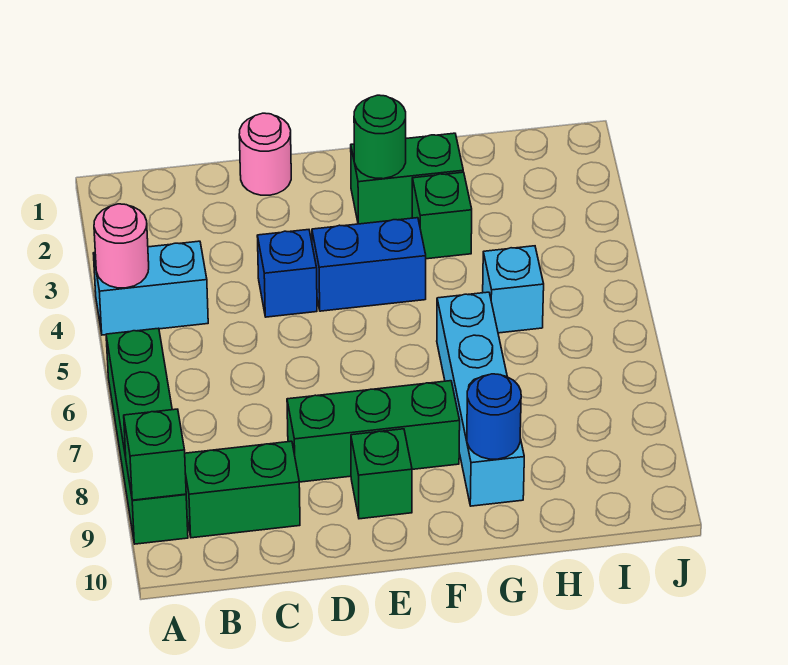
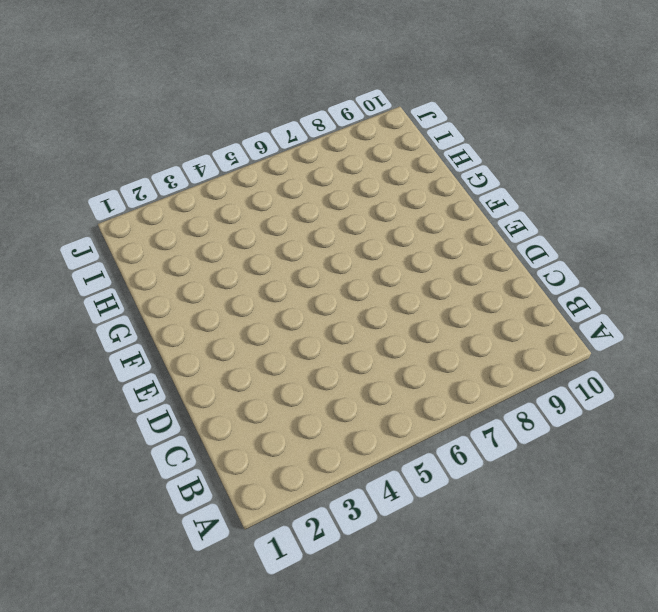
none -> cyan brick A4:B4 level 1
none -> green brick A6:A9 level 1
none -> green brick B9:C9 level 1

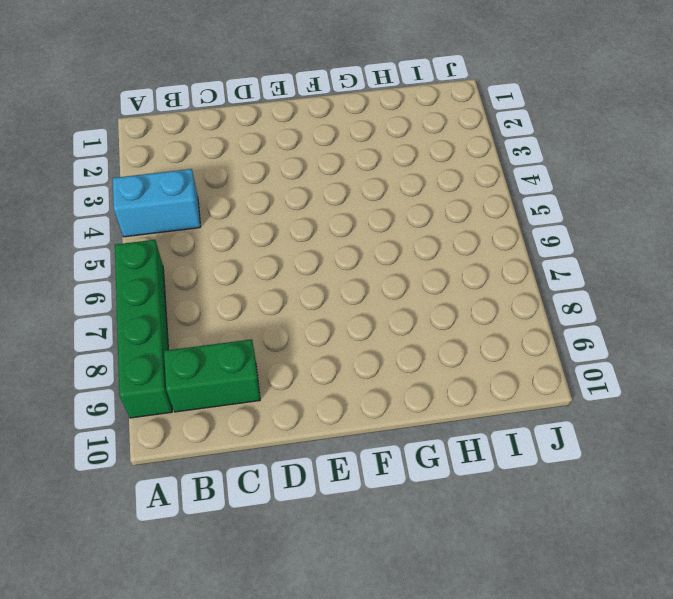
none -> pink round brick D1 level 1
none -> blue brick D4 level 1
none -> green brick D8:F8 level 1

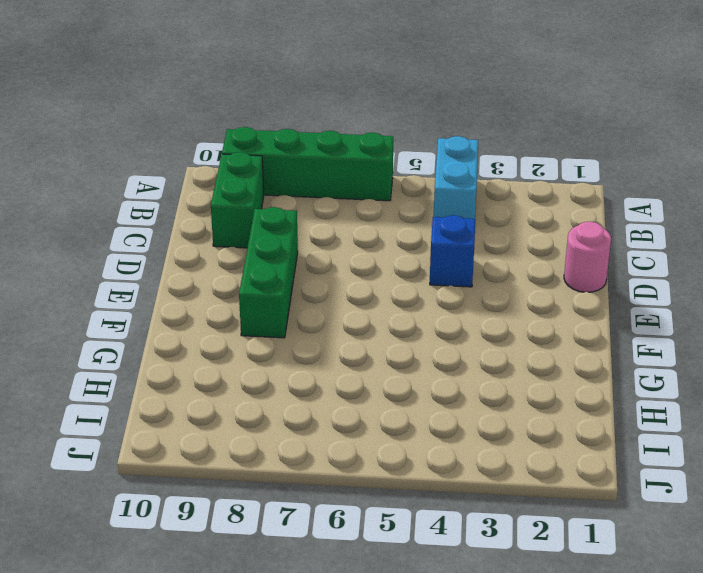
none -> blue brick E4:F4 level 1
none -> green brick E9 level 1
none -> green brick F2:G2 level 1

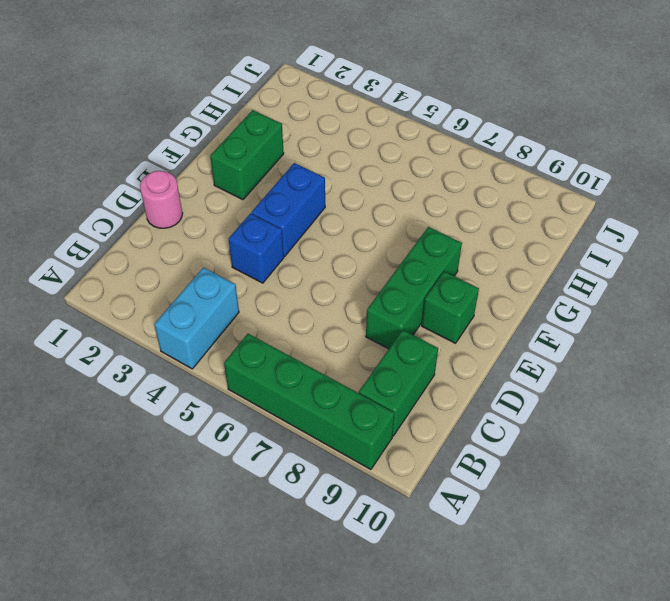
none -> green brick G3 level 1
none -> cyan brick G6:G9 level 1
none -> cyan brick H5 level 1

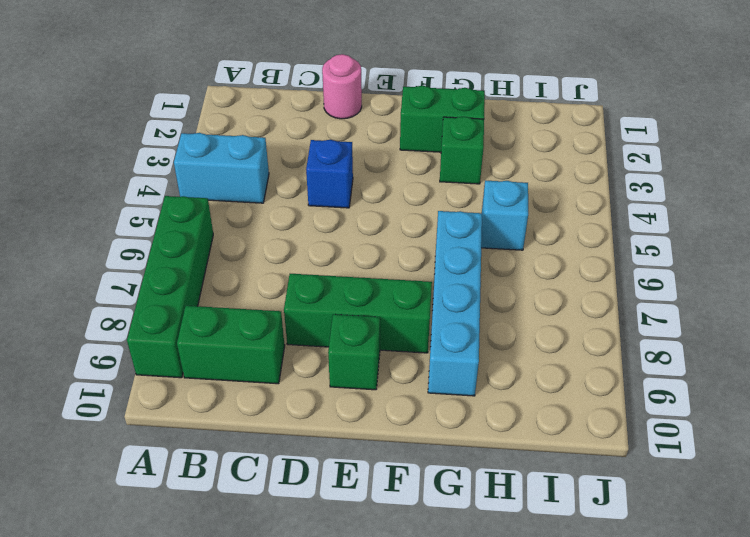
none -> blue brick E4:F4 level 1
none -> pink round brick A4 level 2
none -> green brick A9 level 2

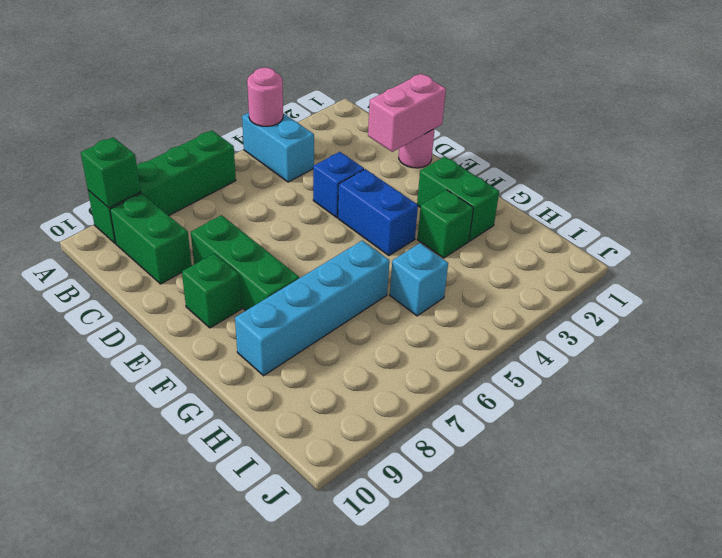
pink brick D1:D2 level 2 -> none
none -> green round brick F2 level 2
none -> blue round brick G9 level 2

